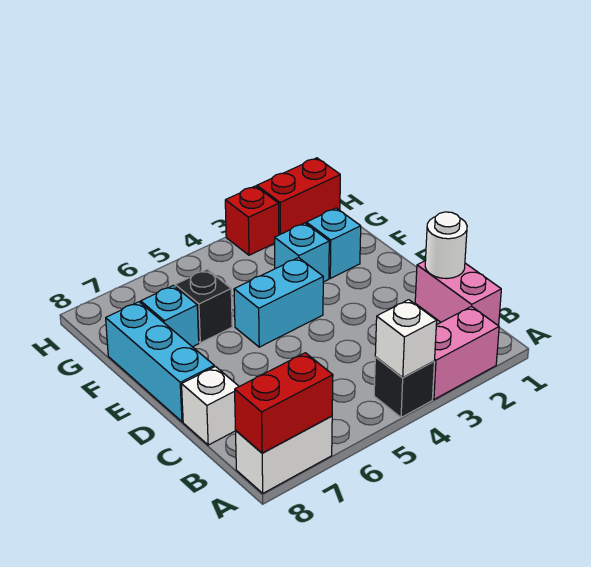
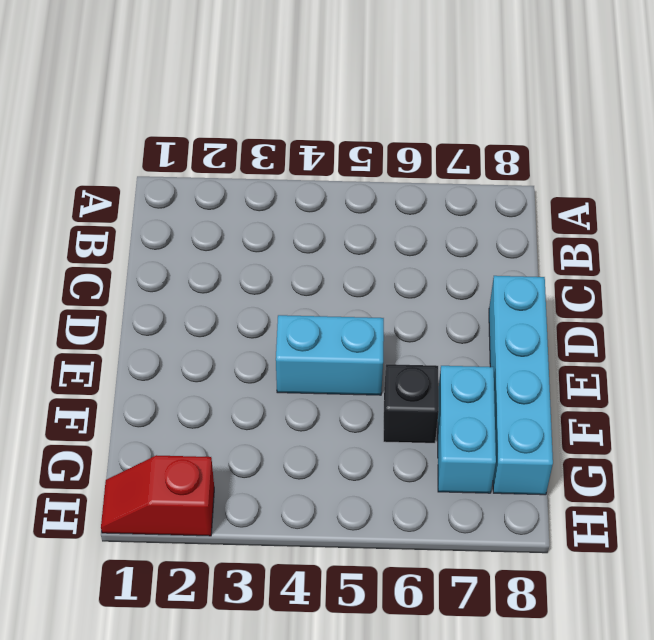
cyan brick D8:G8 level 1 -> cyan brick D8:F8 level 1
cyan brick F7:G7 level 1 -> cyan brick F7 level 1
red slope H1:H2 level 1 top 2 -> red brick H1:H2 level 1
none -> pink brick A2:A3 level 1
none -> black brick A4 level 1
none -> white brick A7:A8 level 1

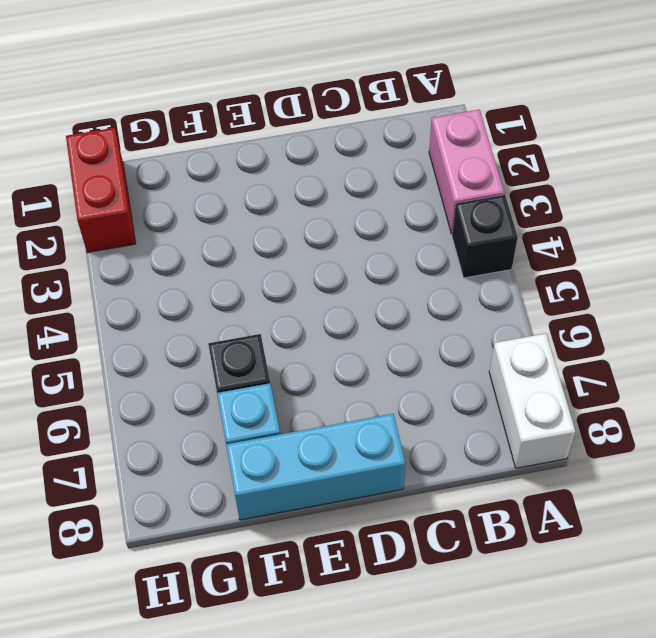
none -> pink brick B1:C1 level 1
none -> white brick C8 level 1
none -> cyan brick E4:E5 level 1

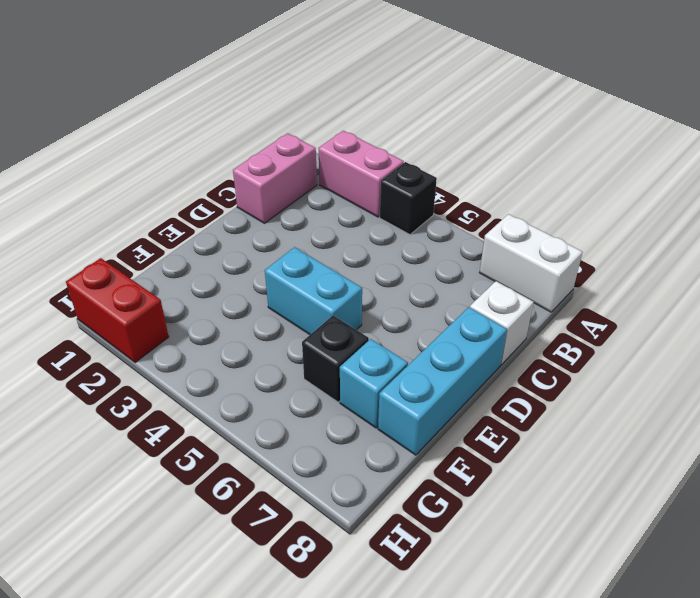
none -> cyan brick F2 level 1
none -> cyan brick F3 level 1
none -> red brick H3 level 1

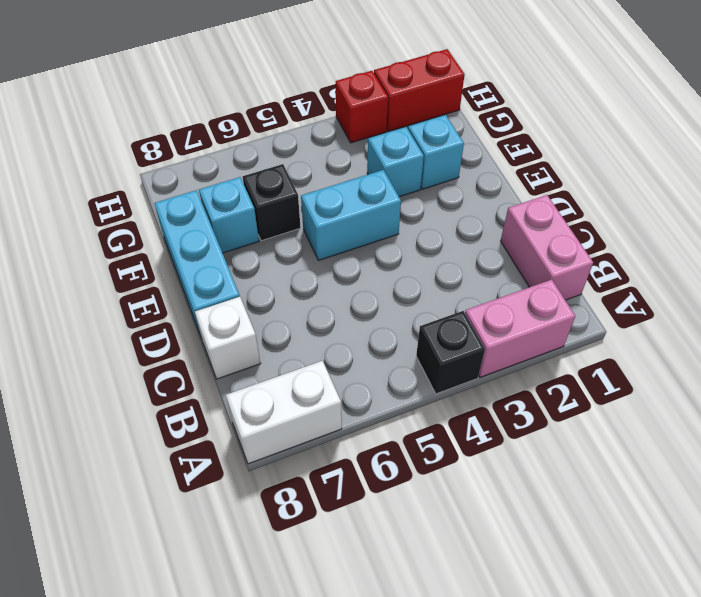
none -> white brick A4 level 2
none -> red brick A7:A8 level 2
none -> white round brick C1 level 2

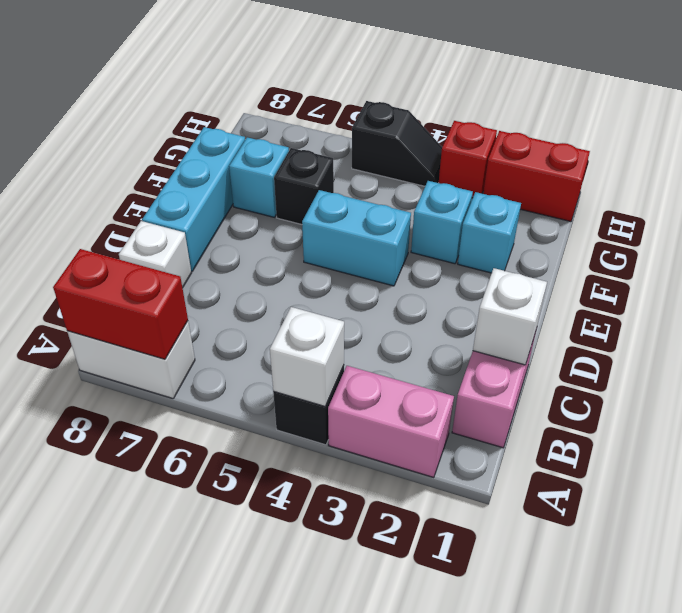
white brick C1 level 2 -> white round brick C1 level 2
black slope H4:H5 level 1 top 5 -> none

